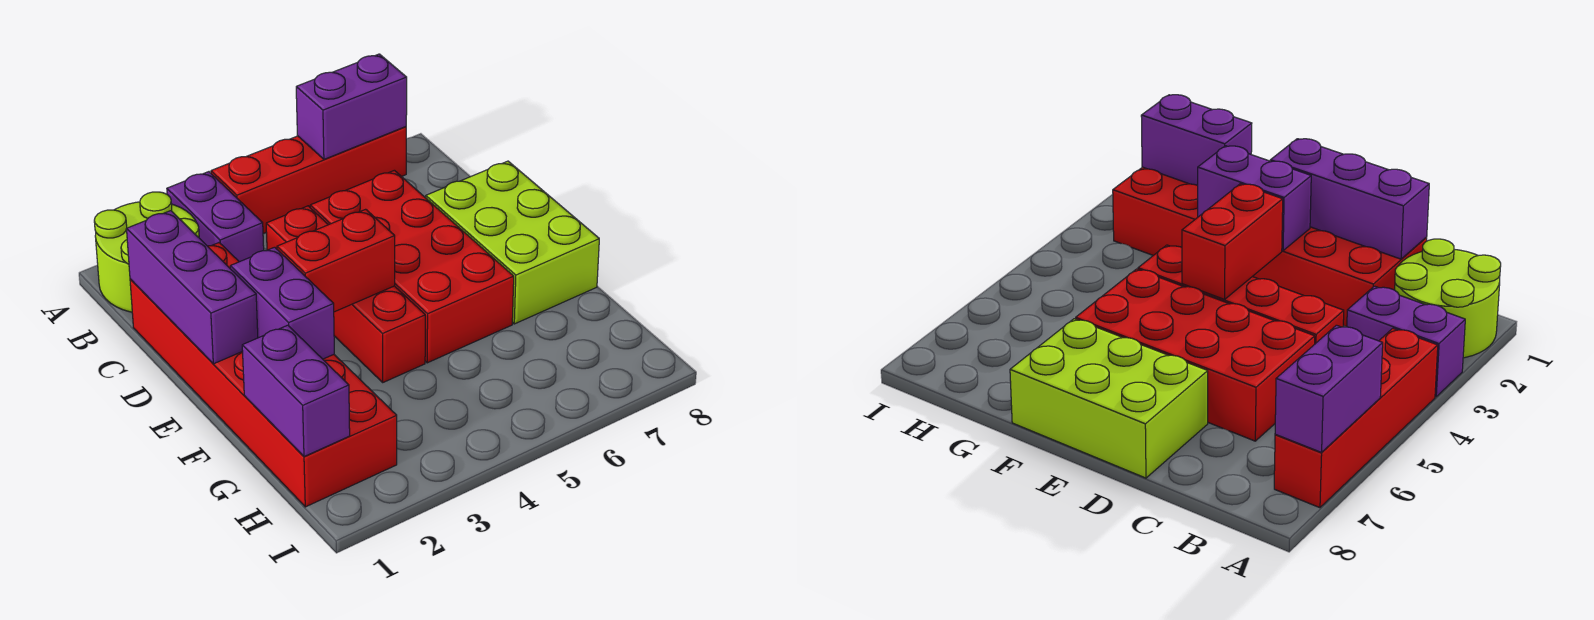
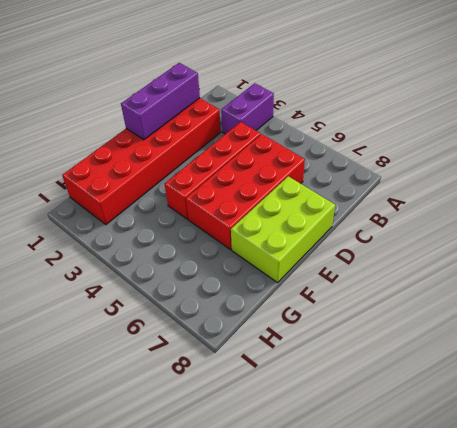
none -> lime round brick A1:B2 level 1
none -> red brick A4:A7 level 1
none -> purple brick A6:A7 level 2

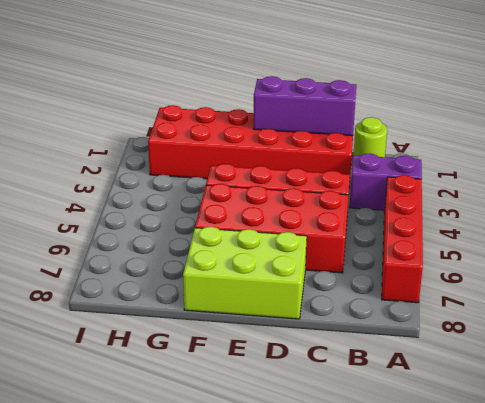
lime round brick B1 level 1 -> lime round brick A1:B2 level 1
none -> purple brick A6:A7 level 2
none -> purple brick E2:F2 level 2
none -> red brick E3:E4 level 2

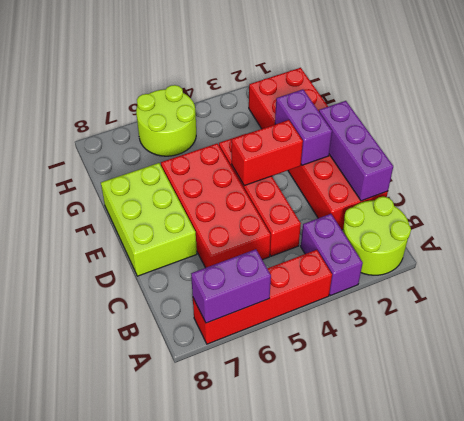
lime round brick H5:I6 level 1 -> none
none -> purple brick G1:H1 level 2

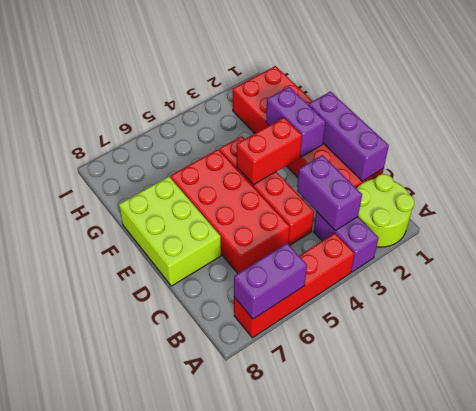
purple brick B3:C3 level 2 -> purple brick G1:H1 level 2

